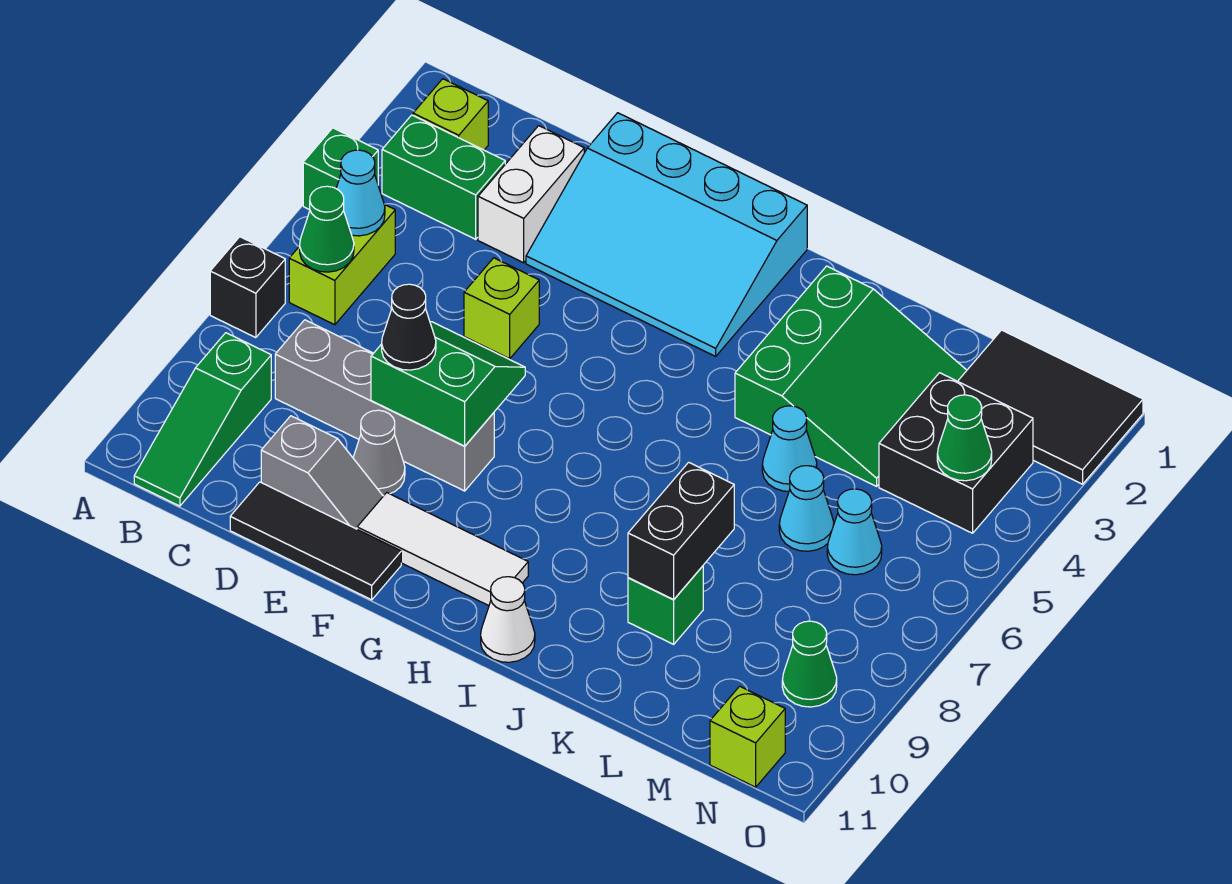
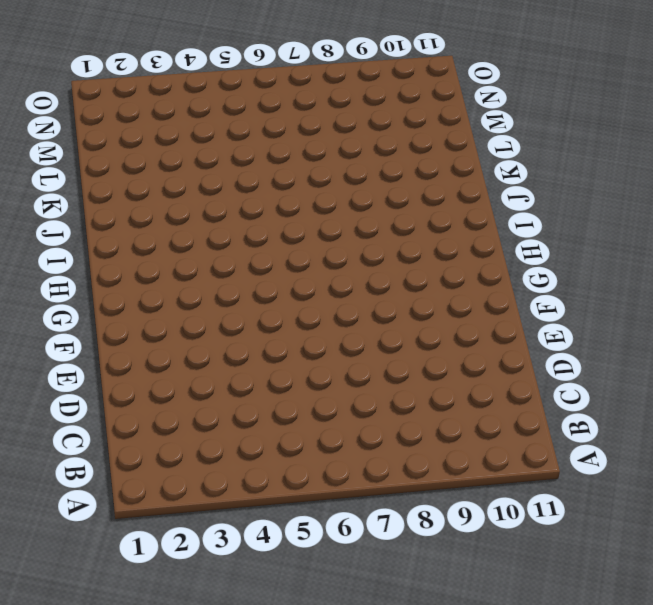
none -> green brick A4 level 1
none -> black brick A7 level 1
none -> lime brick B2 level 1
none -> green brick B3:C3 level 1

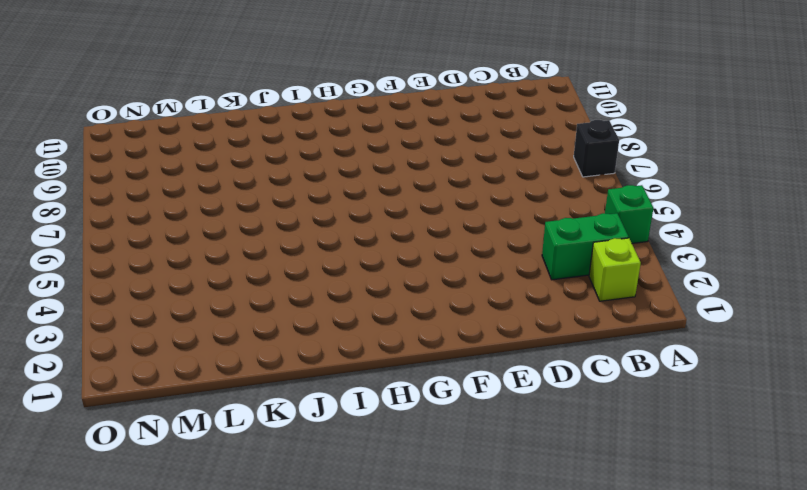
none -> lime brick B5:B6 level 1
none -> green slope B9:B11 level 1 top 9
none -> grey brick C8:F8 level 1
none -> white brick D2:D3 level 1

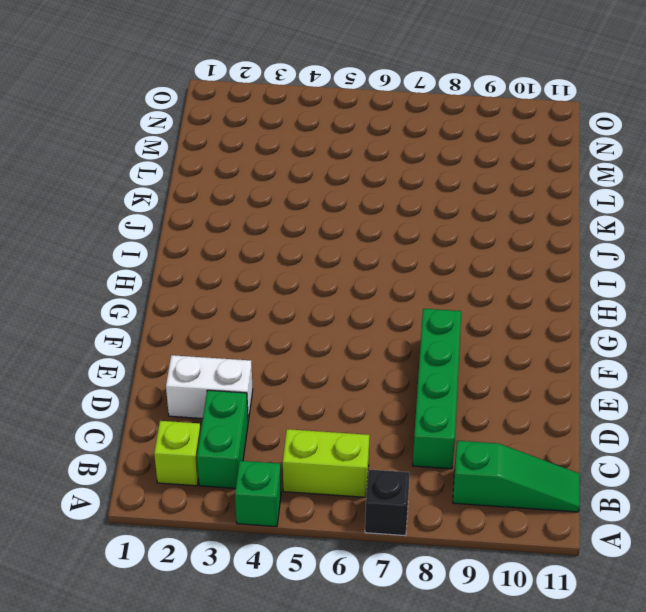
green brick C8:F8 level 1 -> grey brick C8:F8 level 1
none -> grey slope D10:E10 level 1 top D
none -> black tile D11:F11 level 1
none -> cyan slope E1:H3 level 1 top 1
none -> lime brick E5 level 1

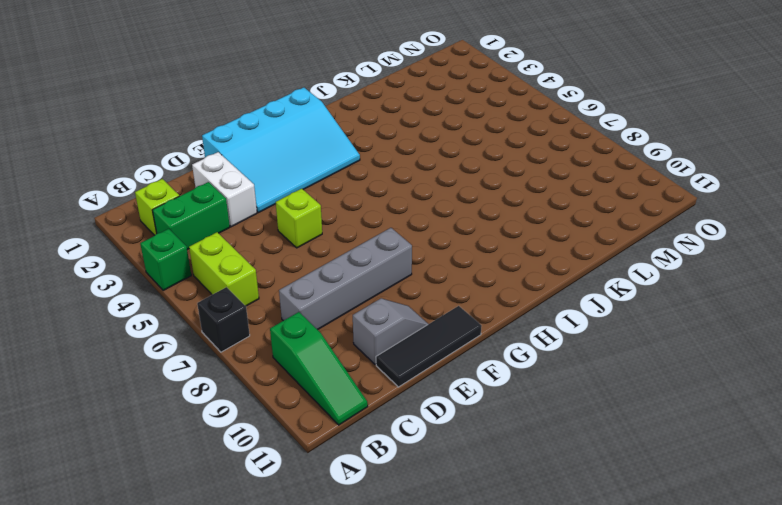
none -> grey cone E9 level 1
none -> white tile F10:H10 level 1
none -> white cone I11 level 1
none -> green slope J2:L4 level 1 top J

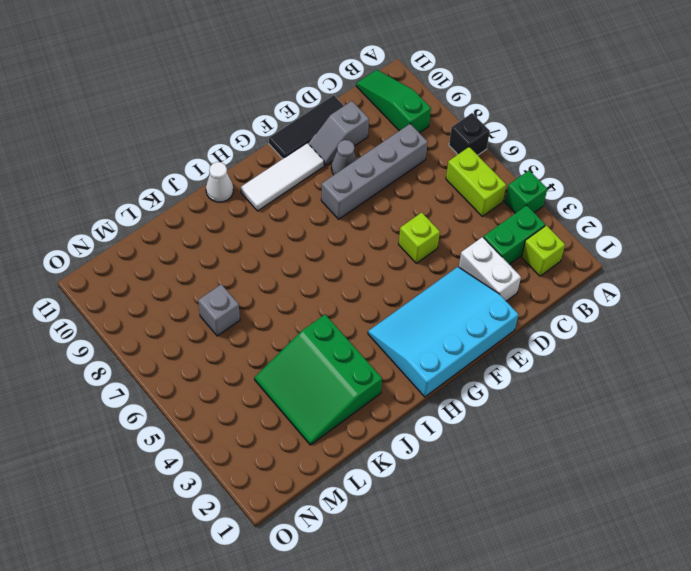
grey brick L7 level 1 -> none
none -> cyan cone K5 level 1
none -> green brick K9 level 1
none -> cyan cone L6 level 1
none -> black tile M1:O2 level 1

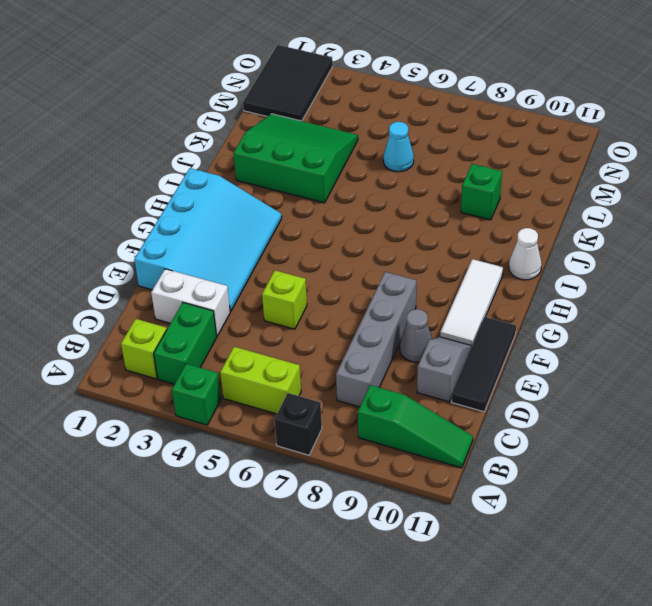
none -> cyan cone K5 level 1
none -> black brick M3:N4 level 1
none -> cyan cone M6 level 1
none -> green cone N9 level 1

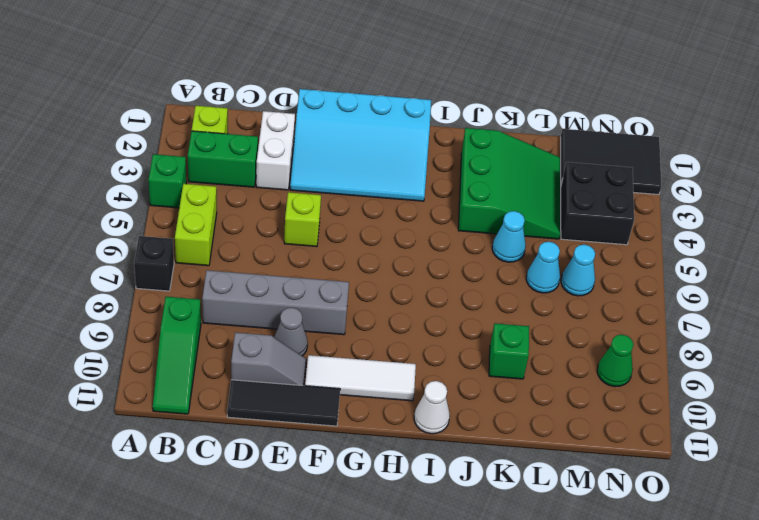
none -> lime brick N11 level 1
none -> cyan cone B5 level 2
none -> green cone B6 level 2
none -> green slope E7:F8 level 2 top 8

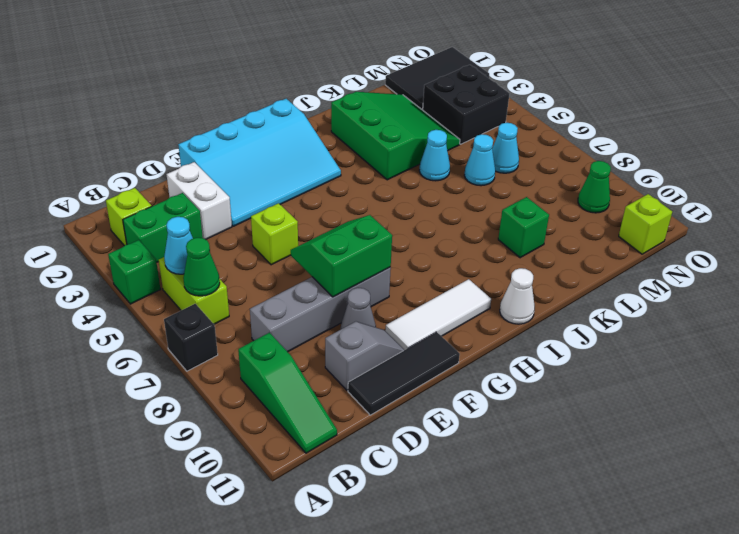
none -> black brick K8:K9 level 2
none -> green cone N4 level 2
none -> black cone E8 level 3

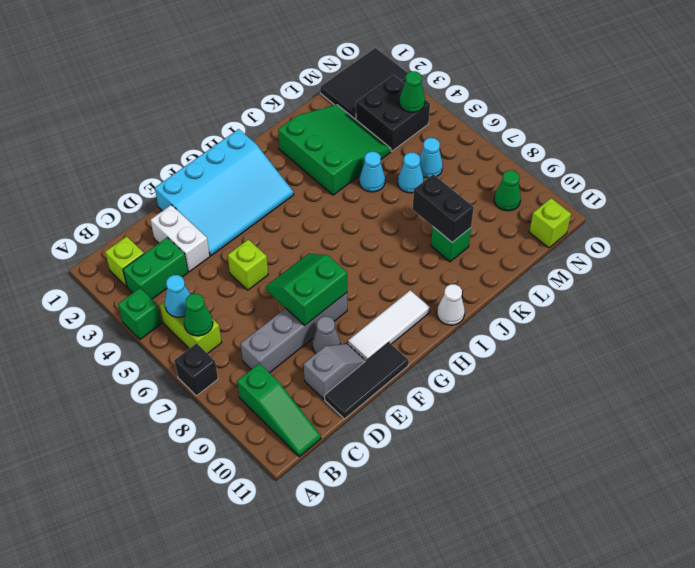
none -> black cone E8 level 3

